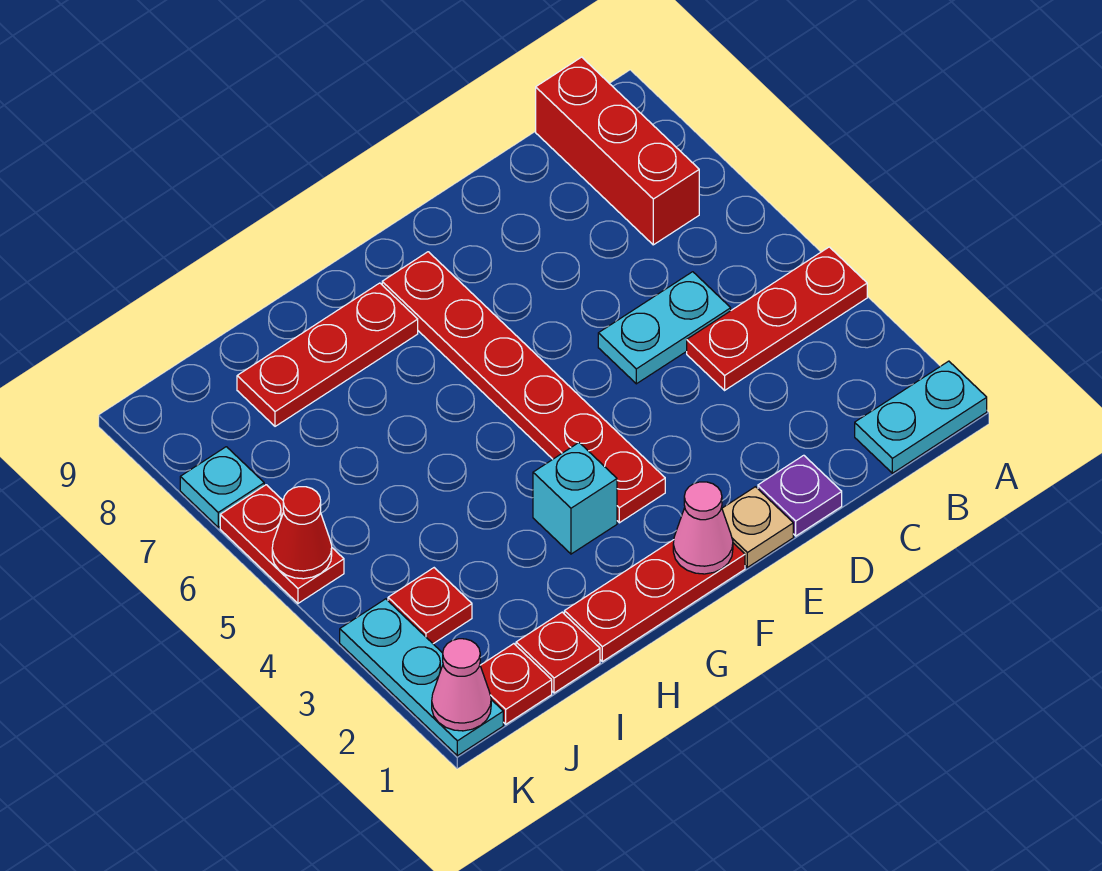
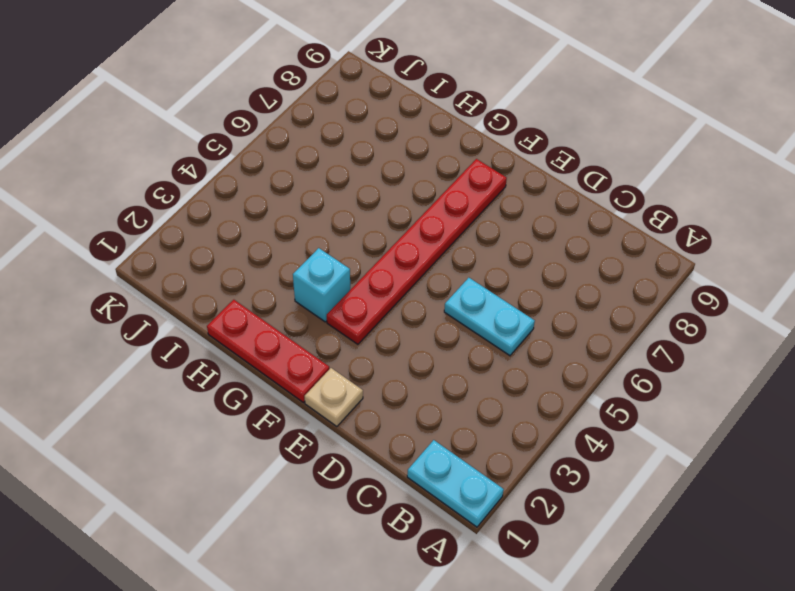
none -> red plate A4:C4 level 1
none -> red brick B7:B9 level 1
none -> purple plate D1 level 1

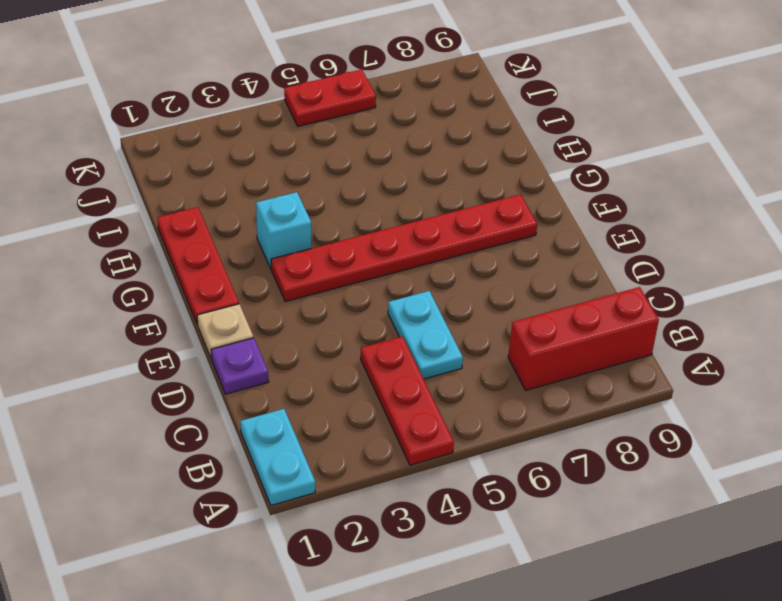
none -> red plate G8:I8 level 1
none -> red plate I1 level 1
none -> red plate J1 level 1

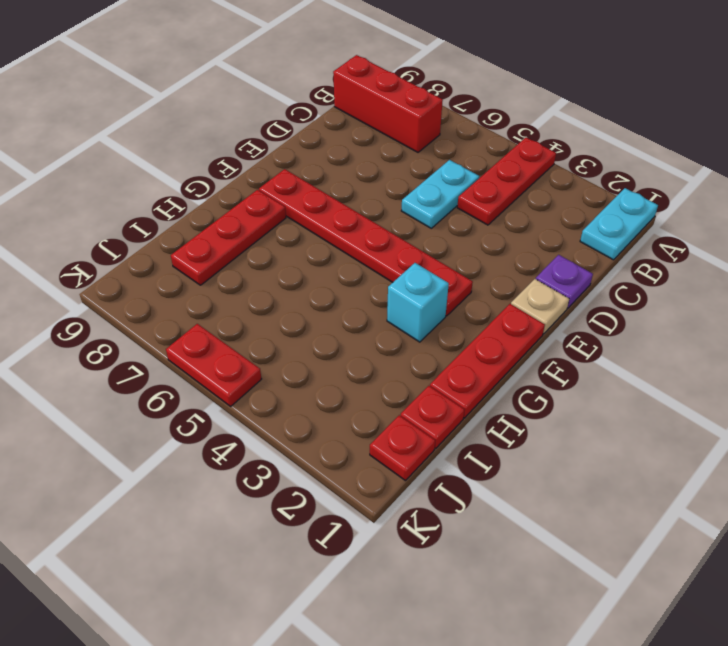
none -> red plate J3 level 1
none -> cyan plate K1:K3 level 1
none -> cyan plate K7 level 1

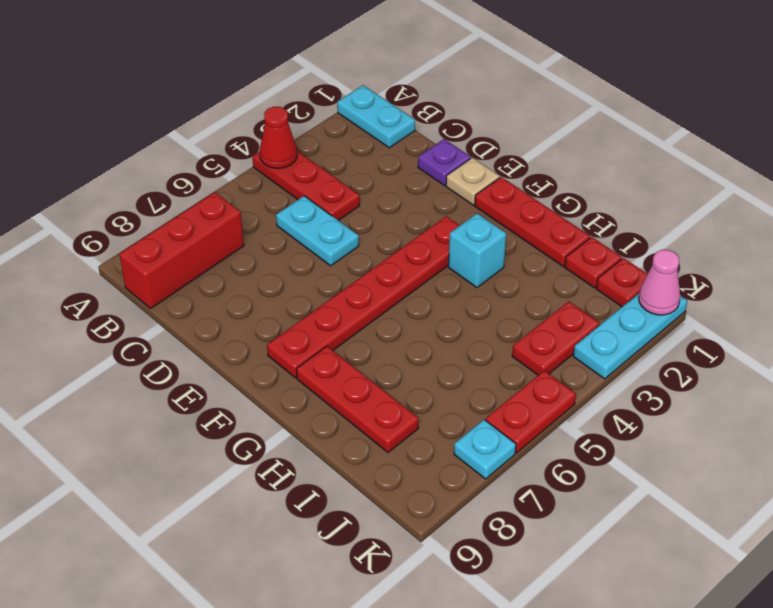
red cone A4 level 2 -> red cone K5 level 2
red plate J3:J4 level 1 -> red plate J3 level 1
none -> pink cone F1 level 2

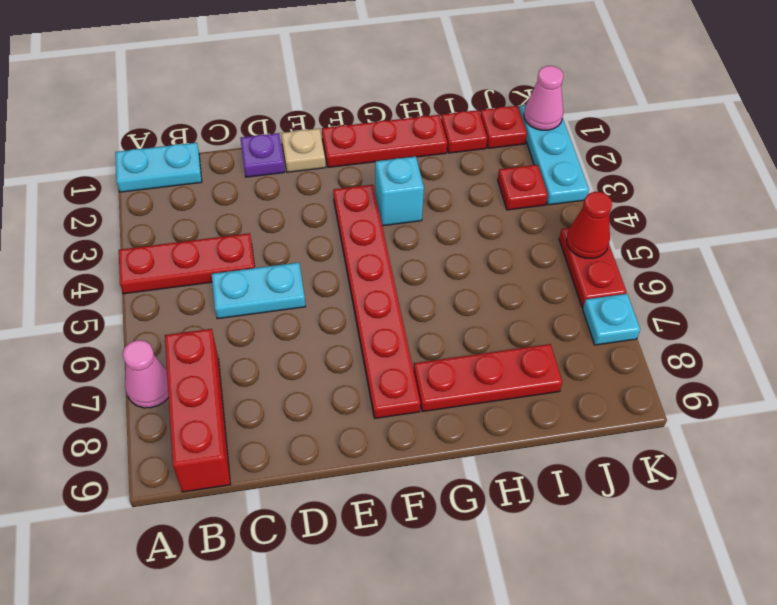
pink cone A7 level 1 -> pink cone F1 level 2

